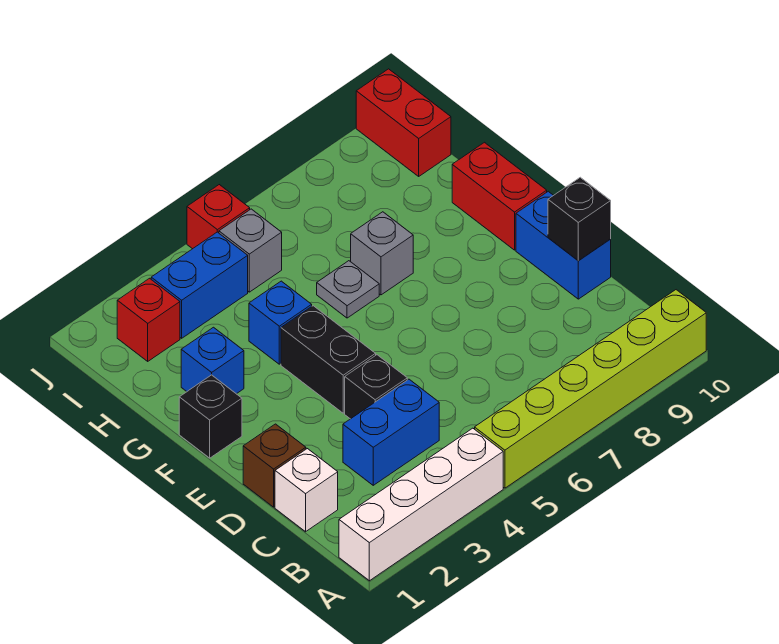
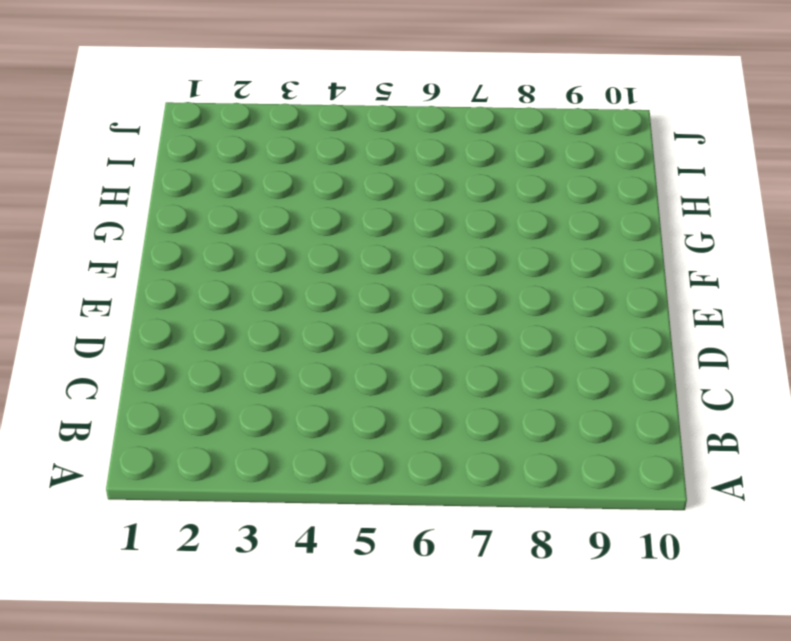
none -> white brick A1:A4 level 1
none -> lime brick A5:A10 level 1
none -> white brick C1 level 1

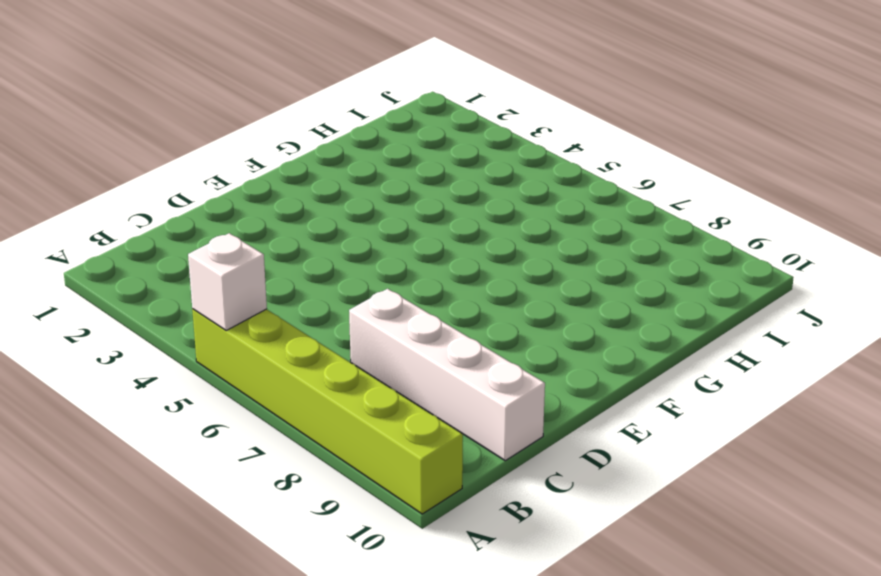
white brick A5 level 2 -> white brick C1 level 1
white brick C7:C10 level 1 -> white brick A1:A4 level 1
none -> blue brick C3:C4 level 1
none -> brown brick D1 level 1
none -> black brick D4 level 1

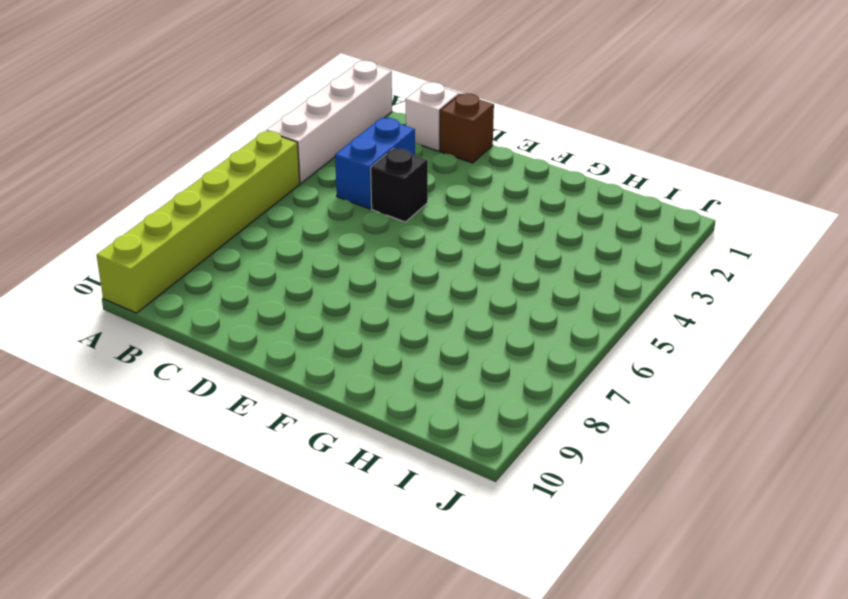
none -> blue brick D10:E10 level 1
none -> black brick E4:F4 level 1
none -> black brick F1 level 1

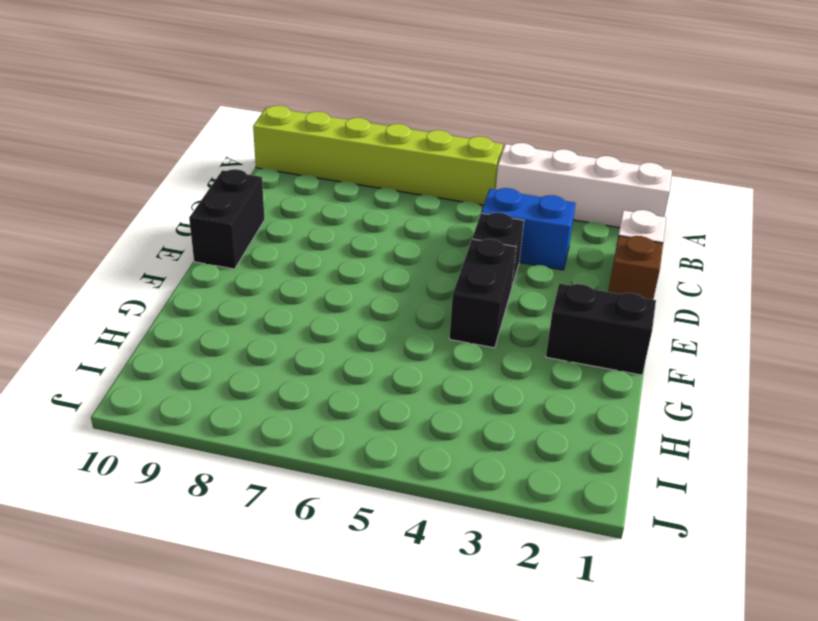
black brick D10:E10 level 1 -> blue brick D10:E10 level 1
black brick F1:F2 level 1 -> black brick F1 level 1
none -> red brick F10:G10 level 1
none -> blue brick G2 level 1
none -> blue brick G4 level 1

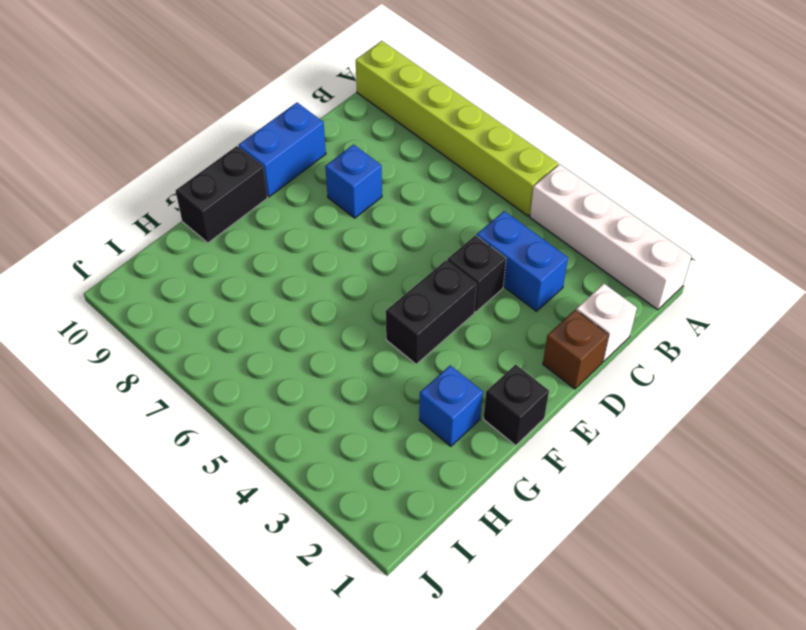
blue brick D8 level 1 -> blue brick G4 level 1
black brick F10:G10 level 1 -> red brick F10:G10 level 1
none -> grey plate G6 level 1
none -> grey brick G7 level 1
none -> red brick I2 level 1

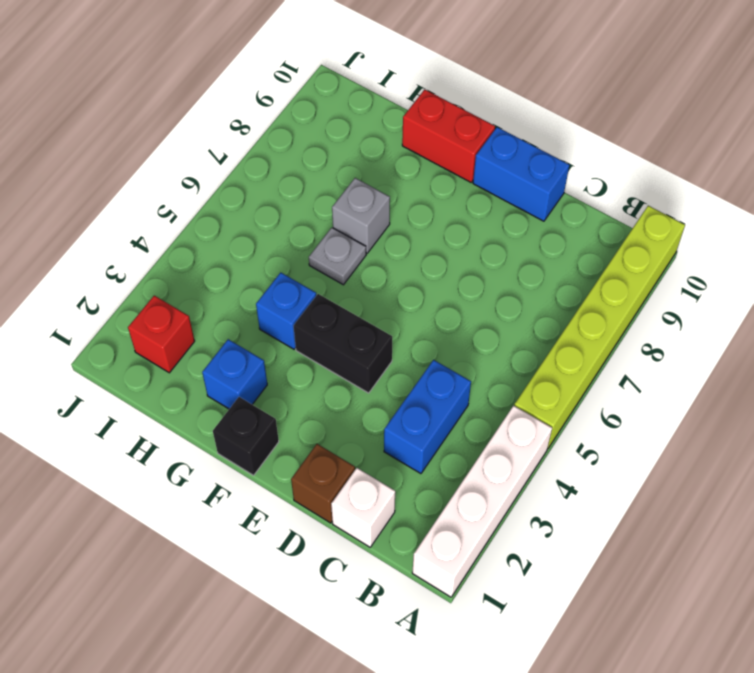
none -> black brick D4 level 1
none -> blue brick I3:I4 level 1
none -> grey brick I5 level 1

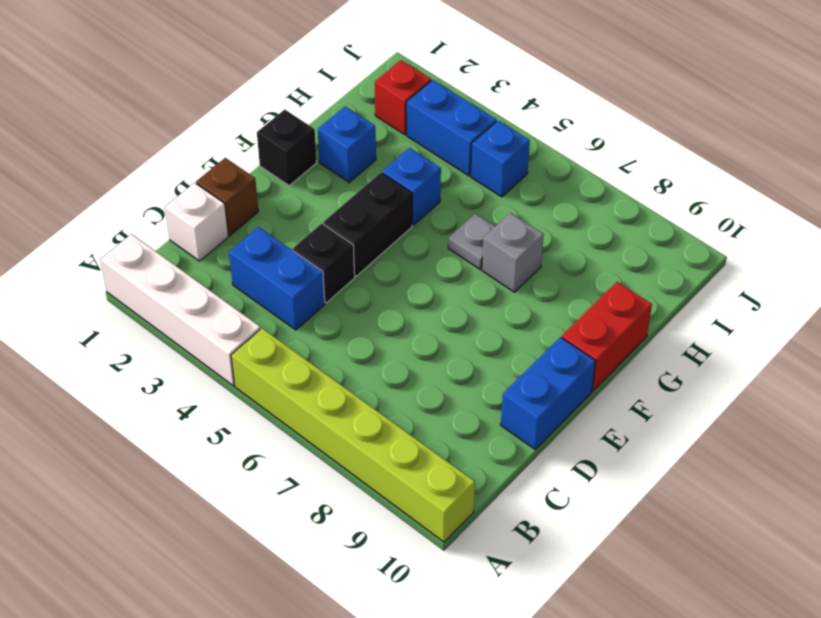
blue brick I5 level 1 -> grey brick I5 level 1
none -> red brick I10:J10 level 1
none -> red brick J5 level 1
none -> black brick D10 level 2

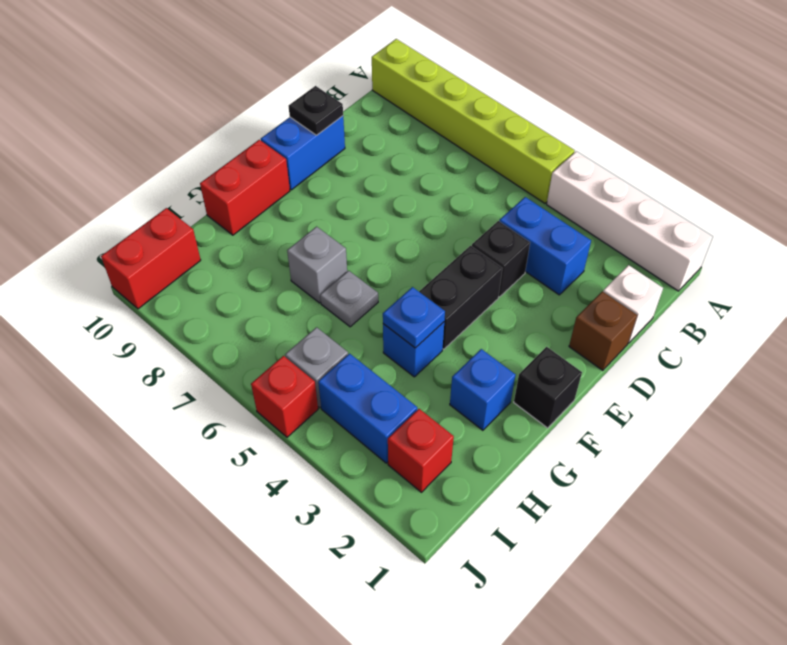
black plate D10 level 2 -> black brick D10 level 2
blue plate G4 level 2 -> none

